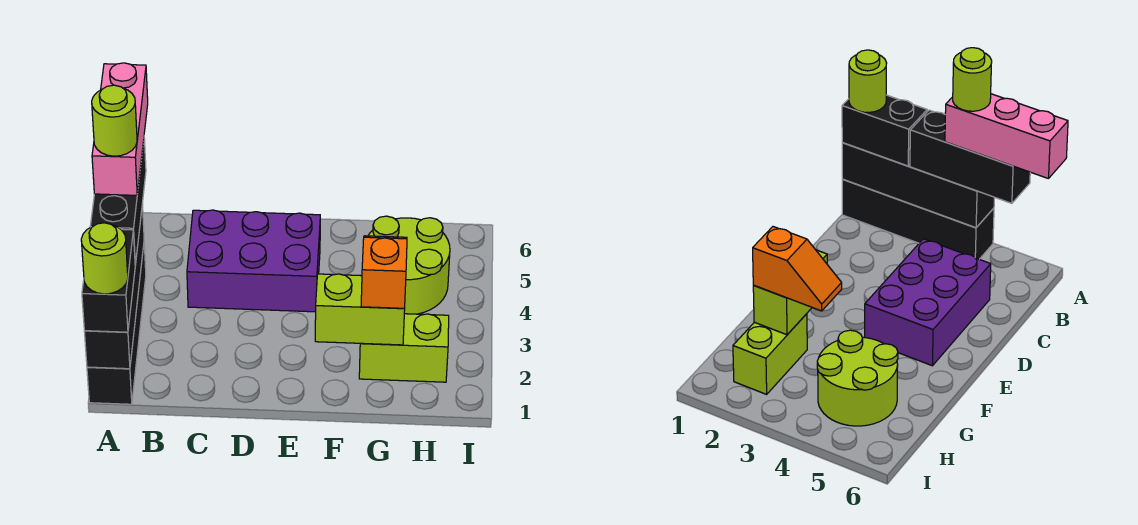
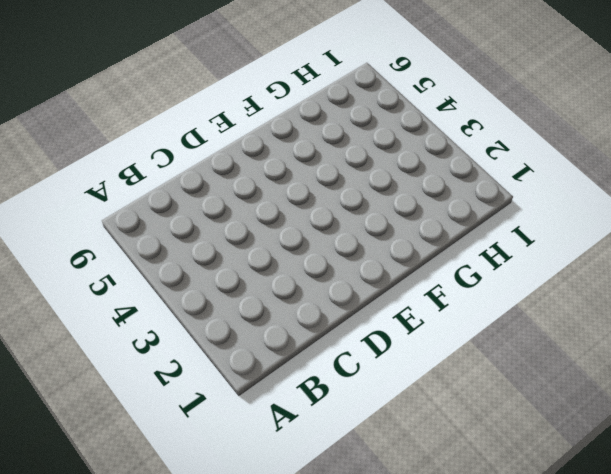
none -> black brick A1:A4 level 1
none -> purple brick C4:E5 level 1
none -> lime brick G2:H2 level 1

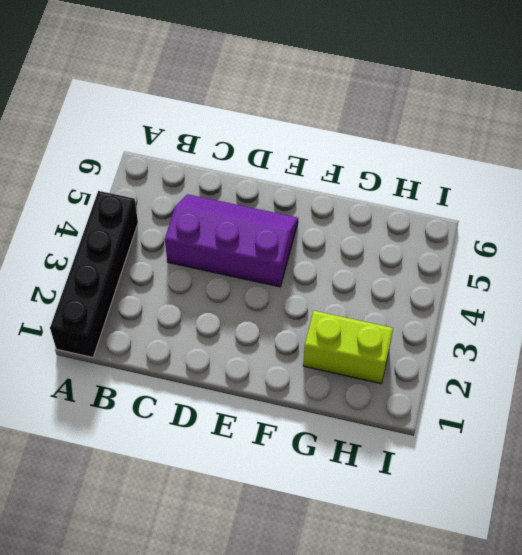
purple slope C4:E5 level 1 top 4 -> purple brick C4:E5 level 1
none -> lime round brick G4:H5 level 1
none -> black brick A1:A4 level 2
none -> lime brick F2:G2 level 2

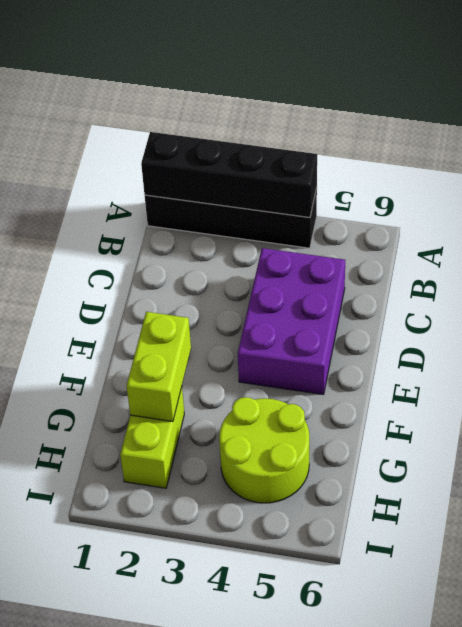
none -> black brick A1:A2 level 3
none -> black brick A3:A5 level 3
none -> orange slope G2:G3 level 3 top 2

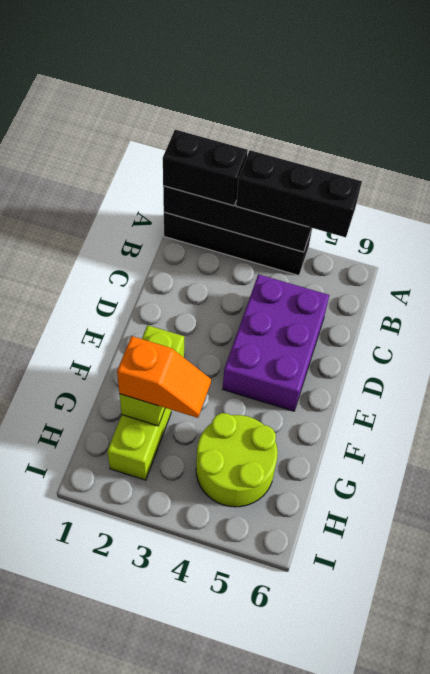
none -> lime round brick A1 level 4
none -> pink brick A4:A6 level 4
none -> lime round brick A4 level 5

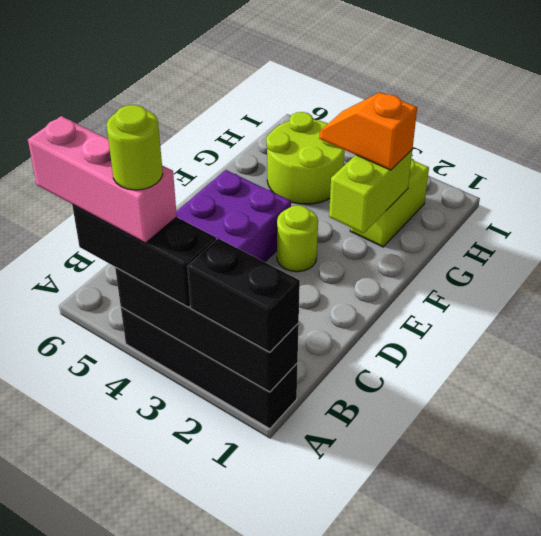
lime round brick E3 level 1 -> lime round brick A1 level 4

